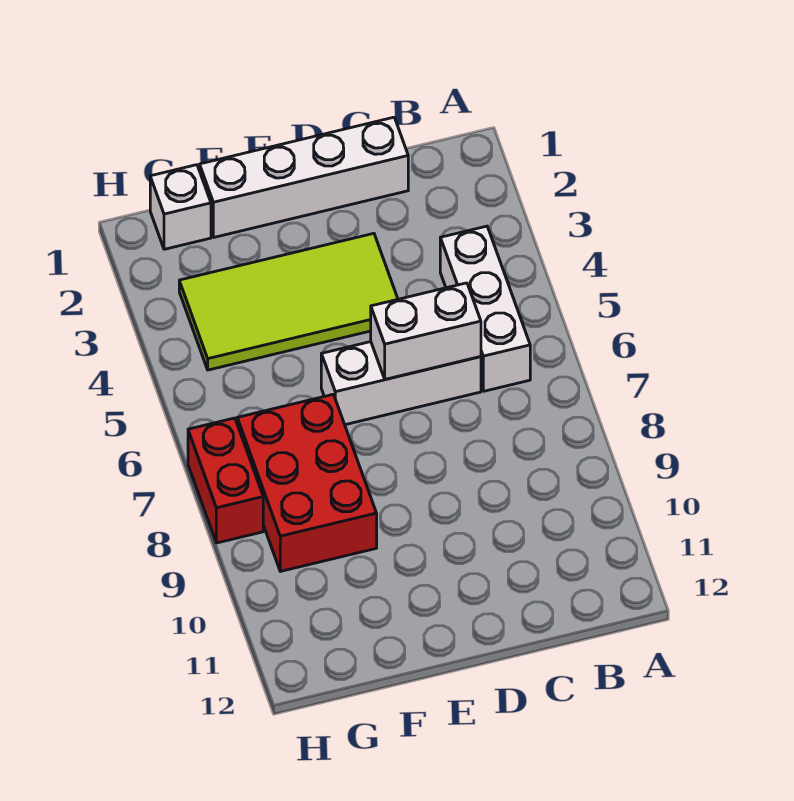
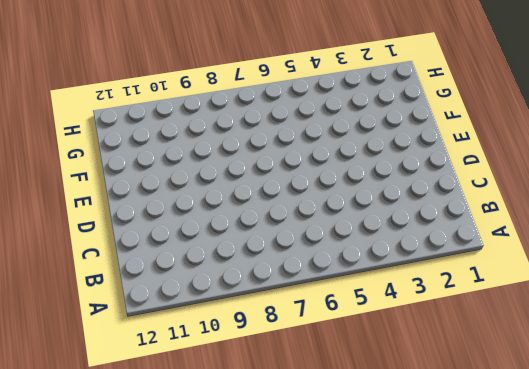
none -> white brick B4:B6 level 1
none -> white brick C1:F1 level 1

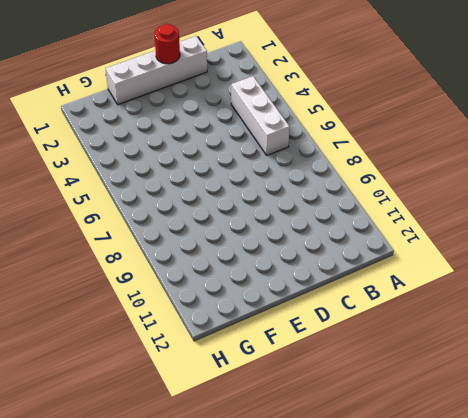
red round brick D1 level 2 -> none
none -> white brick C6:E6 level 1
none -> lime tile D3:G4 level 1

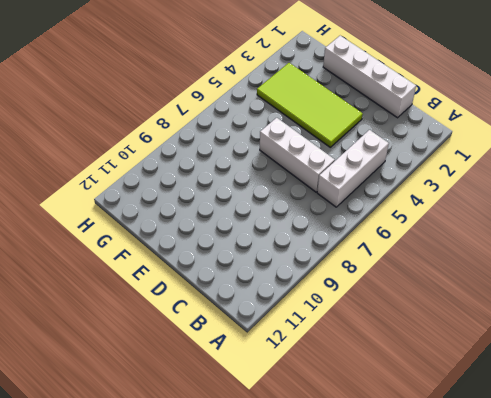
none -> red brick F7:G9 level 1
none -> white brick G1 level 1

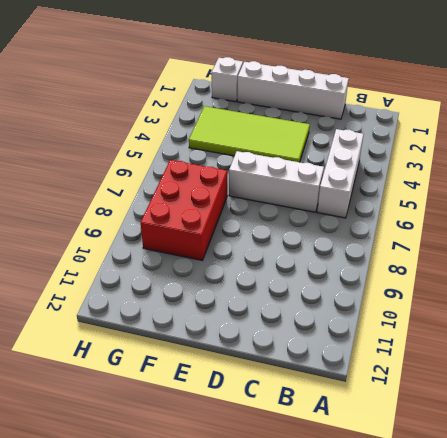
none -> red brick H7:H8 level 1
none -> white brick C6:D6 level 2

